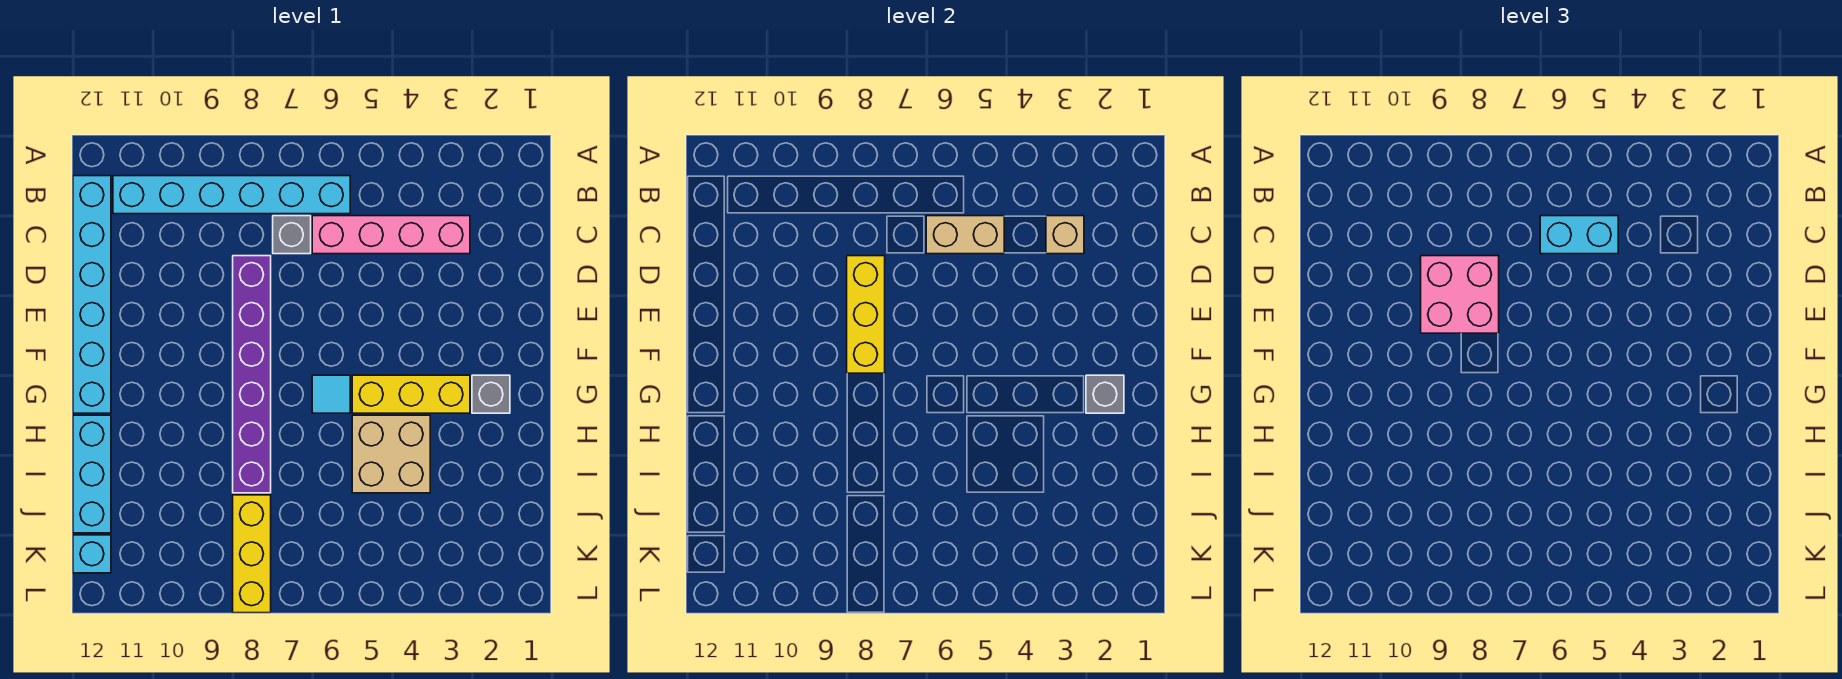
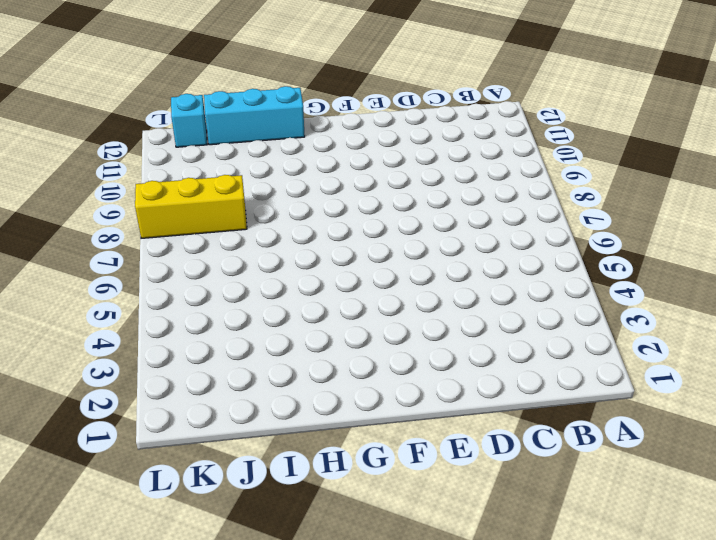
none -> cyan brick B6:B11 level 1
none -> cyan brick B12:G12 level 1
none -> pink brick C3:C6 level 1

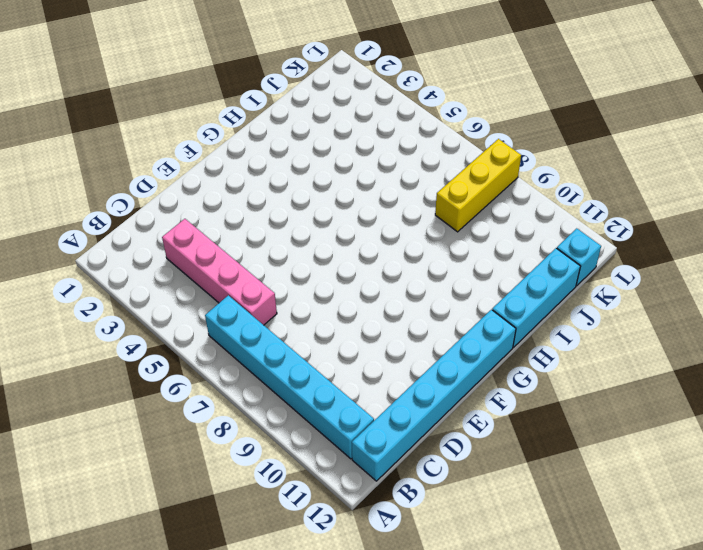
none -> grey brick C7 level 1
none -> purple brick D8:I8 level 1
none -> grey brick G2 level 1

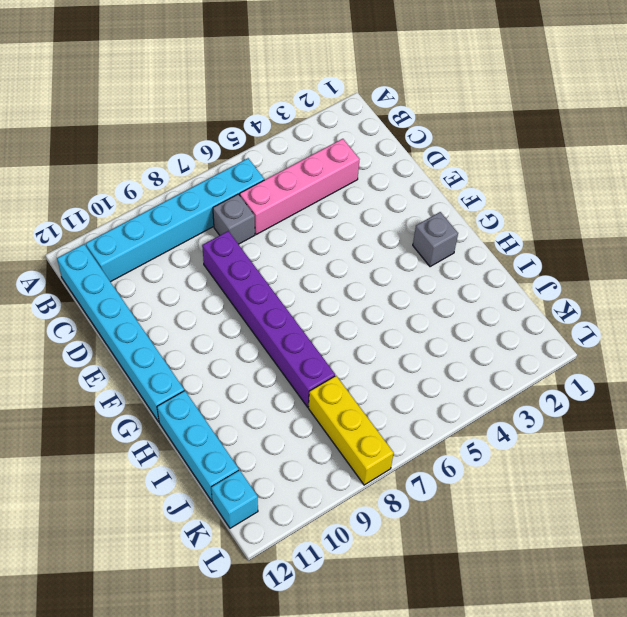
none -> yellow brick G3:G5 level 1
none -> cyan tile G6 level 1
none -> tan brick H4:I5 level 1

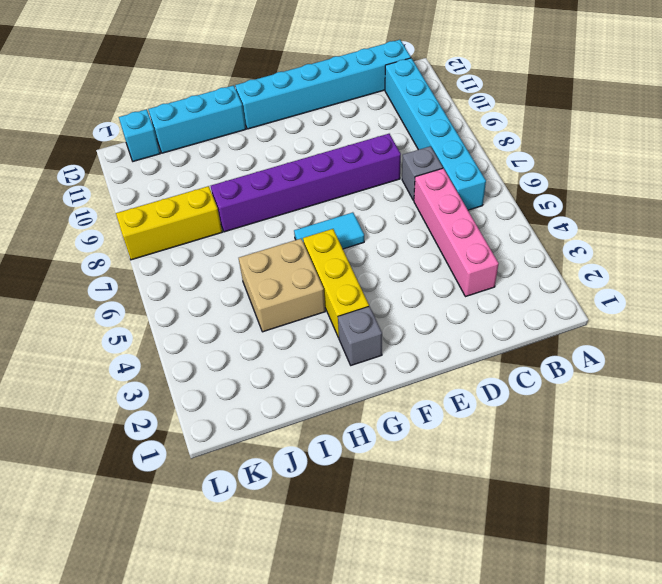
cyan tile F6:G6 level 1 -> cyan tile G6 level 1
none -> tan brick C3 level 2
none -> tan brick C5:C6 level 2
none -> yellow brick D8:F8 level 2

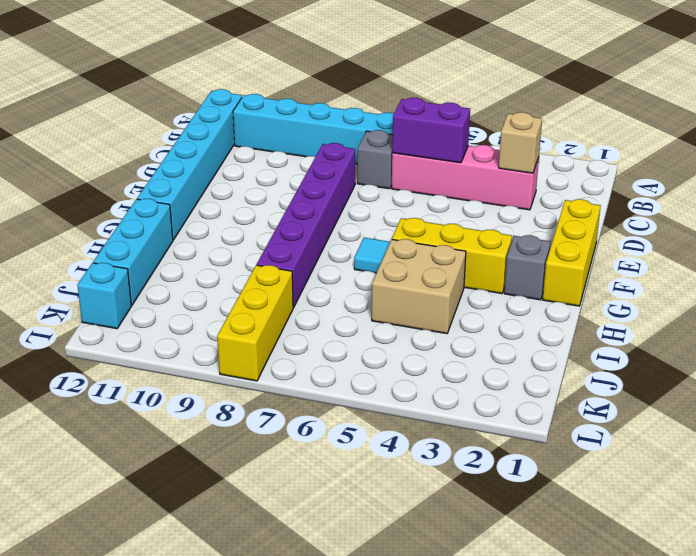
purple brick C5:C6 level 2 -> tan brick C5:C6 level 2
yellow brick E1:G1 level 1 -> yellow brick D8:F8 level 2
none -> grey brick G2 level 2
none -> cyan brick C5:C6 level 3
none -> pink brick D8:E9 level 3

